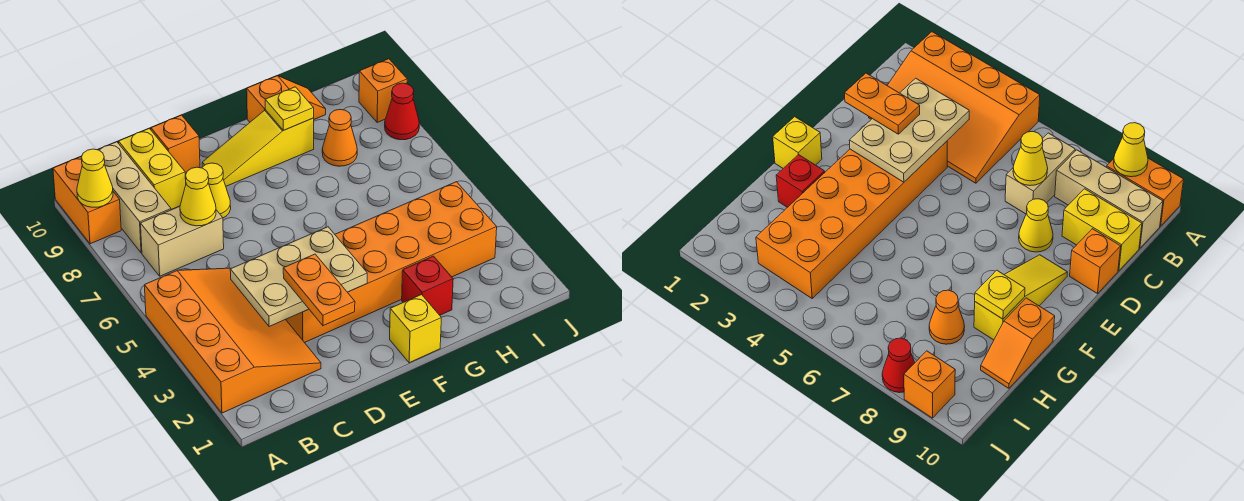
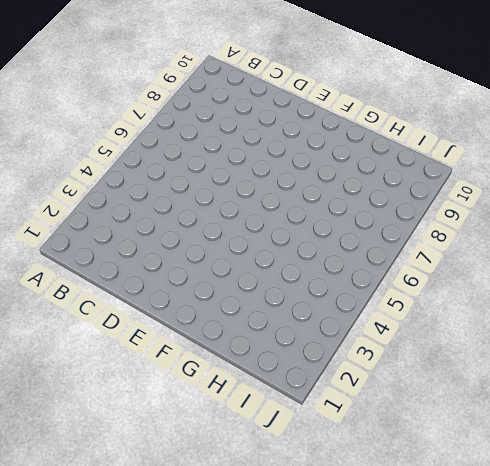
none -> orange slope A2:C5 level 1 top A
none -> orange brick A9:A10 level 1
none -> tan brick B7:C7 level 1

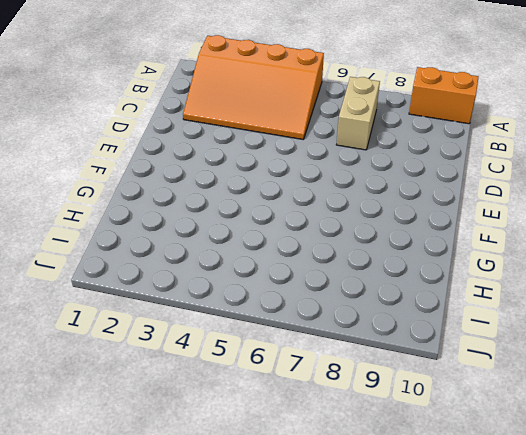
none -> tan brick B8:B10 level 1
none -> yellow brick C9:C10 level 1
none -> orange brick D3:I4 level 1

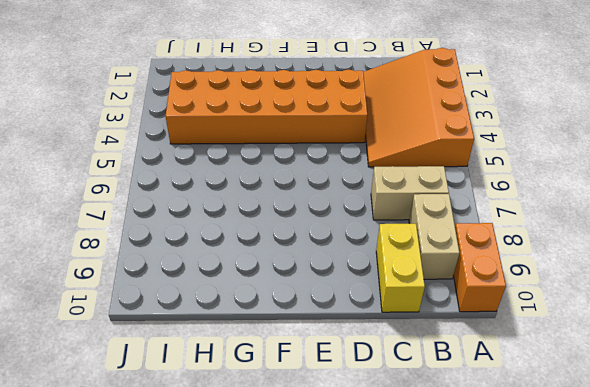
tan brick B8:B9 level 1 -> tan brick B8:B10 level 1
none -> yellow cone D8 level 1
none -> orange brick D10 level 1
none -> yellow slope E9:G9 level 1 top G

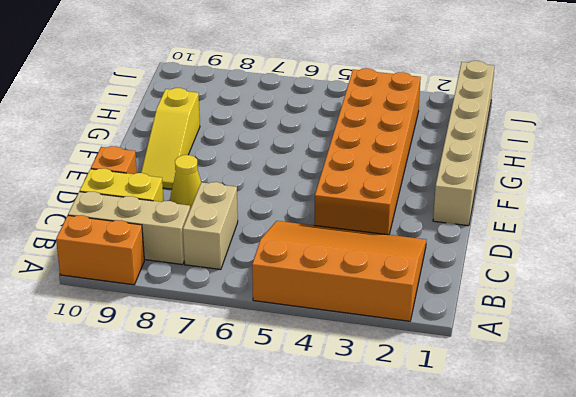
tan brick E1:J1 level 1 -> yellow brick F1 level 1
none -> red brick G2 level 1
none -> orange slope G10:H10 level 1 top G
none -> orange cone H8 level 1

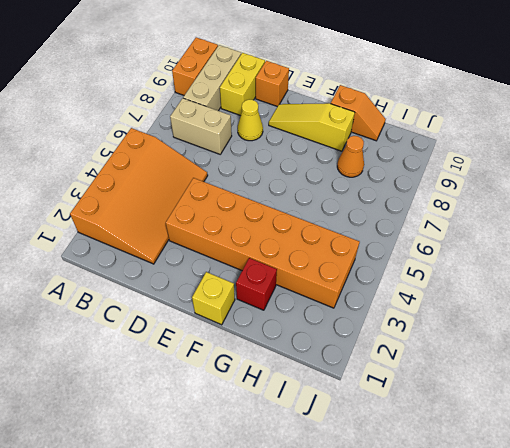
none -> red cone J8 level 1
none -> orange brick J9 level 1
none -> yellow cone A9 level 2

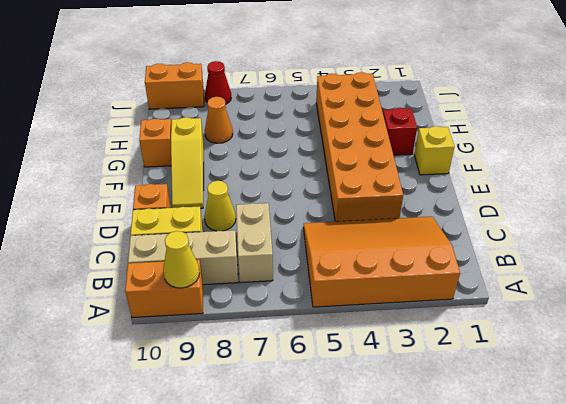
orange brick J9:J10 level 1 -> orange brick J9 level 1
none -> tan plate C3:E4 level 2
none -> yellow cone C7 level 2
none -> yellow plate G9 level 2

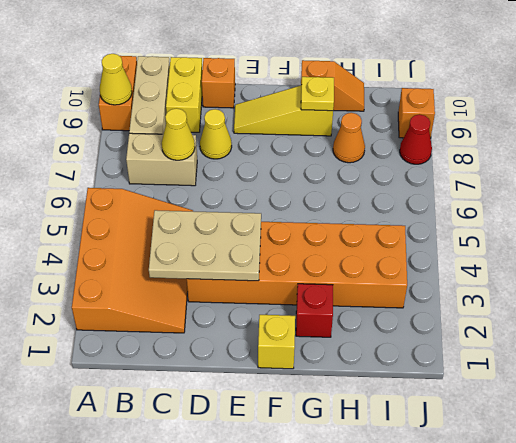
none -> orange plate D2:D3 level 3

